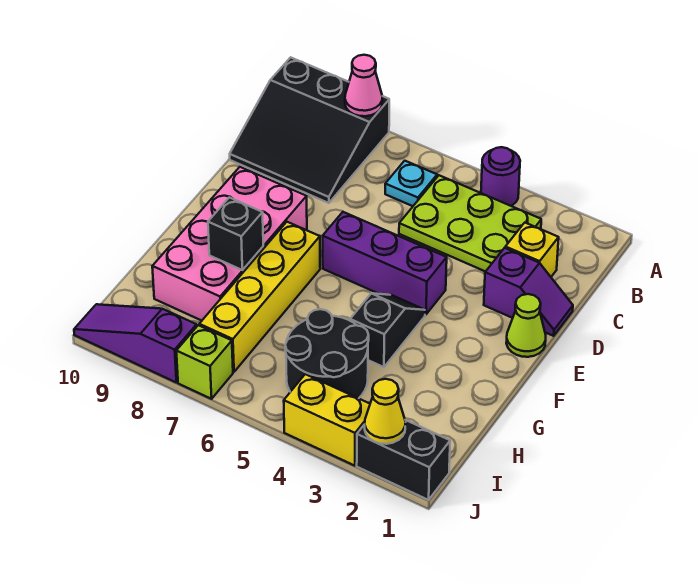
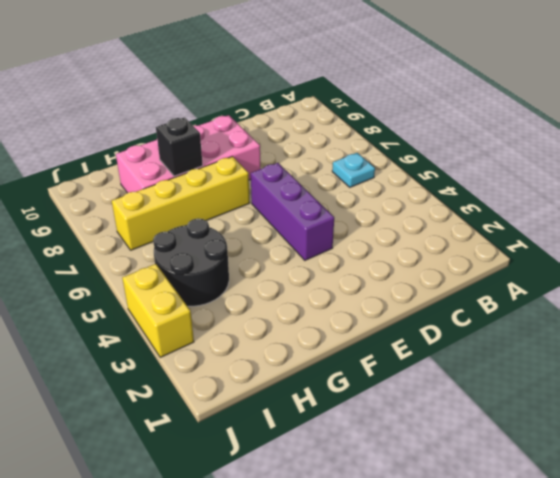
none -> purple round brick A4 level 1
none -> black slope A8:C10 level 1 top A
none -> lime plate B3:C5 level 1

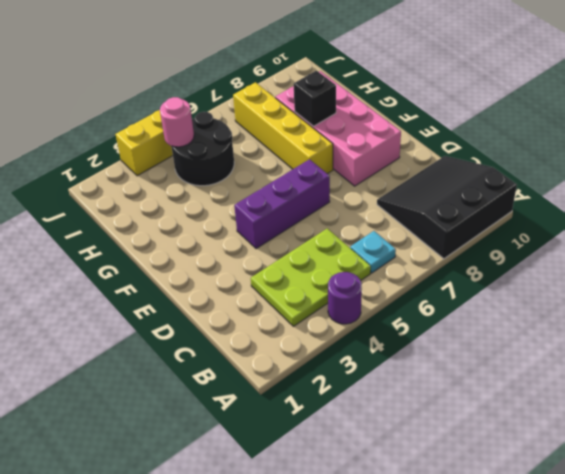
pink round brick I4 level 2 -> none
none -> yellow brick C2 level 1
none -> purple slope D1:D2 level 1 top 2
none -> lime cone E1 level 1

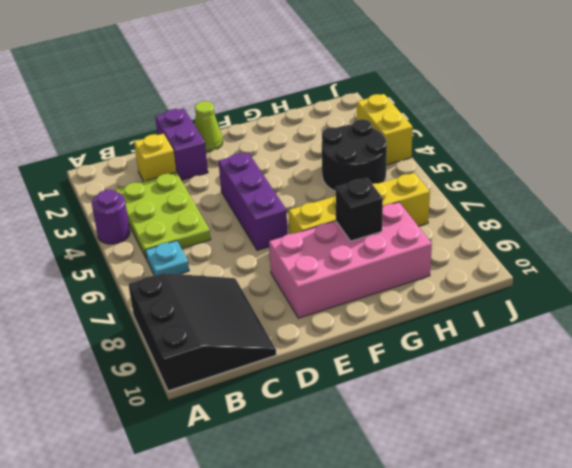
purple brick D1:D2 level 1 -> purple slope D1:D2 level 1 top 2
none -> black slope F4:G4 level 1 top G
none -> black brick J1:J2 level 1
none -> lime brick J7 level 1

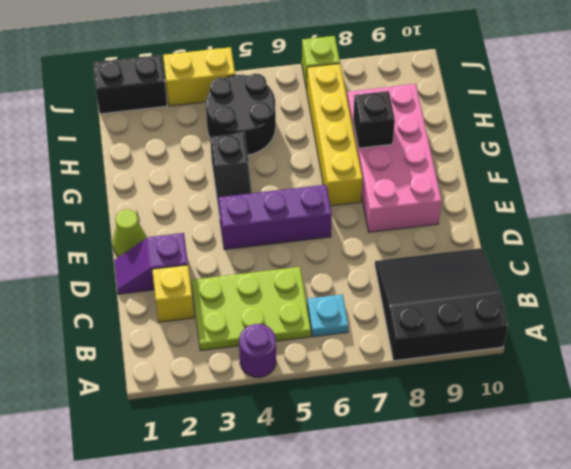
none -> purple slope J8:J10 level 1 top 8
none -> pink cone A8 level 2
none -> yellow cone J2 level 2

